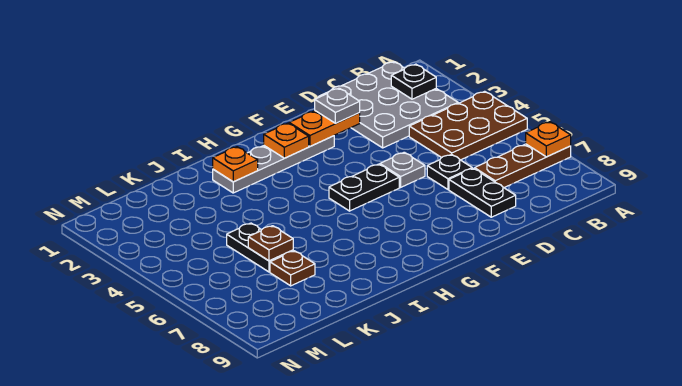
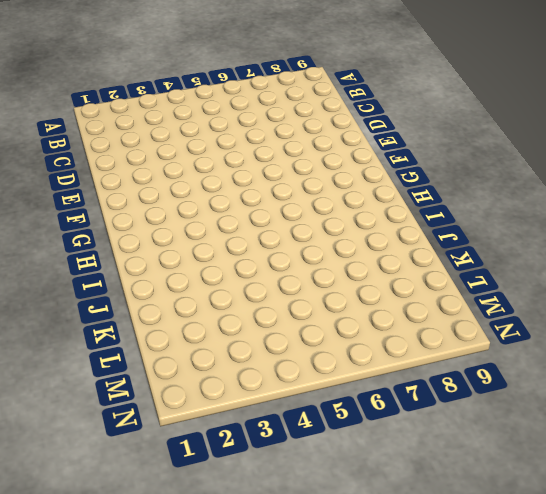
none -> brown plate A4:C5 level 1
none -> brown plate A7:C7 level 1
none -> grey plate B1:D3 level 1

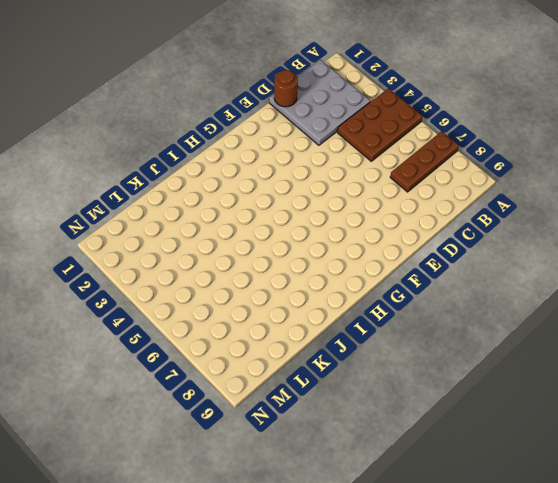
brown round brick D1 level 2 -> none
none -> black plate D6 level 1
none -> black plate D7:D8 level 1
none -> grey plate E5 level 1

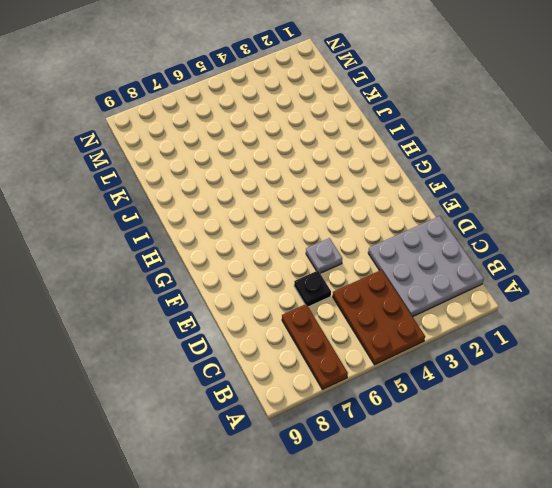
none -> black plate D7:D8 level 1
none -> grey plate F2:I2 level 1
none -> black plate F5:G5 level 1

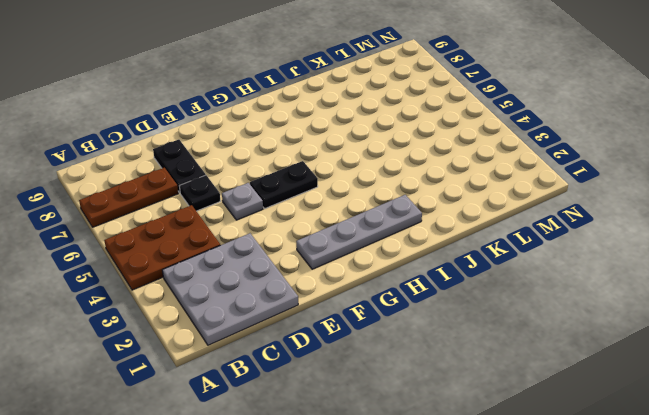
none -> black plate K5:K6 level 1
none -> brown plate K7 level 1
none -> orange plate A7 level 2

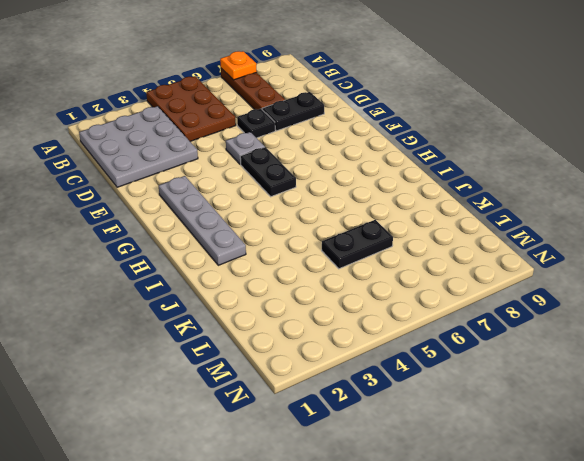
none -> brown plate K7 level 1
none -> black plate B2 level 2
none -> orange plate E2:F2 level 2

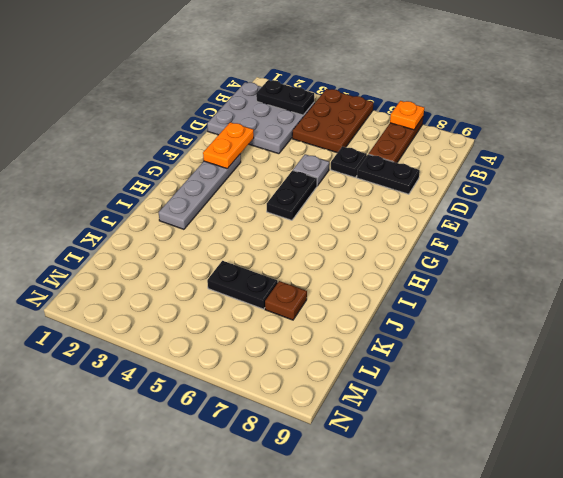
black plate B2:B3 level 2 -> black plate B2 level 2
none -> orange plate G2 level 2
none -> orange plate I2 level 2
none -> brown plate K6 level 2

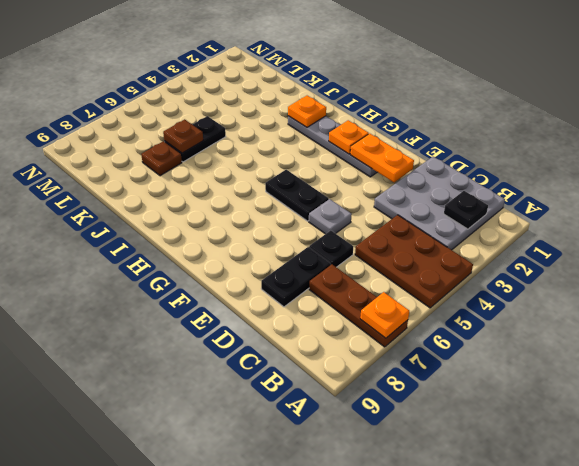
none -> grey plate E2 level 3

